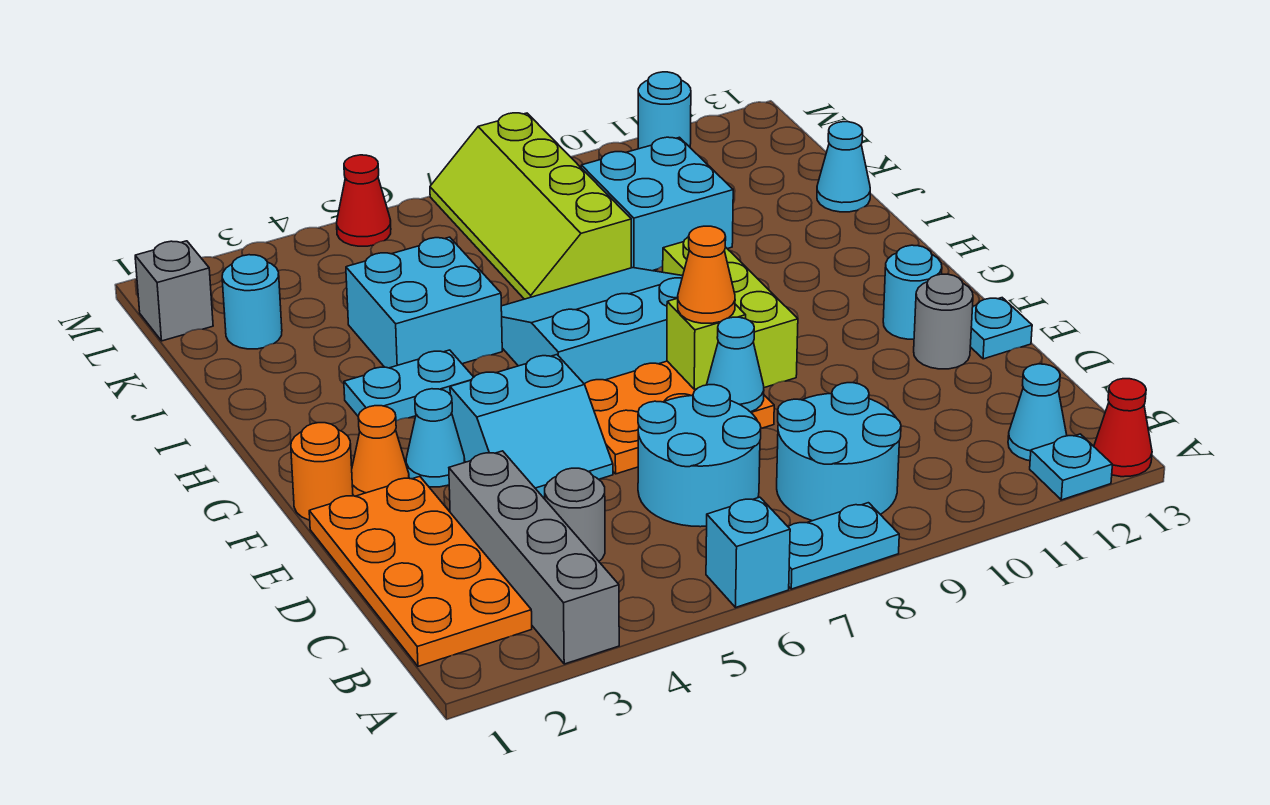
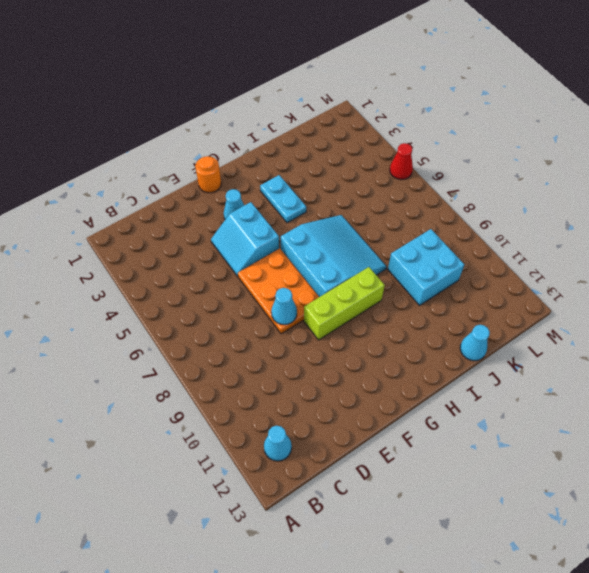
none -> grey brick A3:D3 level 1
none -> cyan brick A6 level 1
none -> cyan plate A7:A8 level 1
none -> cyan plate A12 level 1

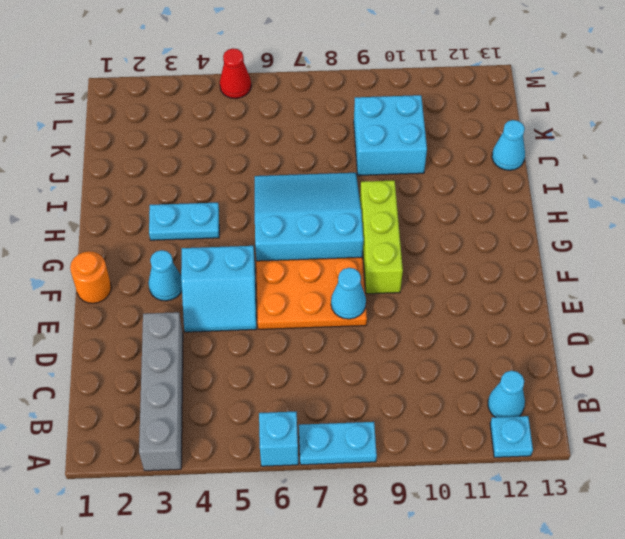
none -> red cone A13 level 1
none -> orange plate B1:E2 level 1
none -> cyan round brick B8:C9 level 1
none -> grey round brick C4 level 1

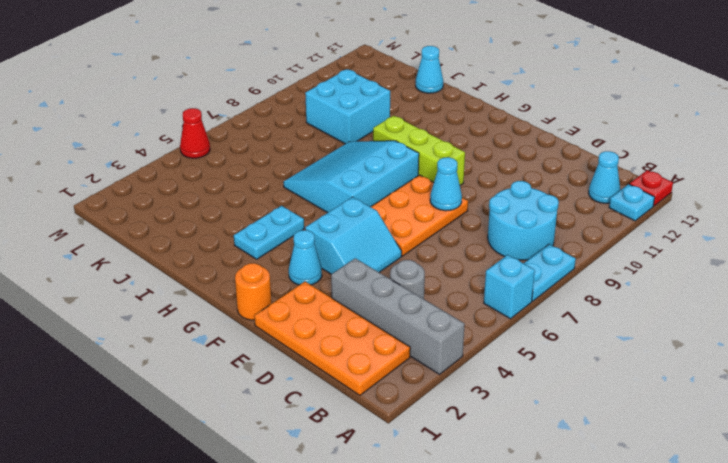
red plate A13 level 1 -> red cone A13 level 1
none -> cyan round brick C6:D7 level 1
none -> grey round brick E12 level 1
none -> cyan plate E13 level 1
none -> orange cone F2 level 1

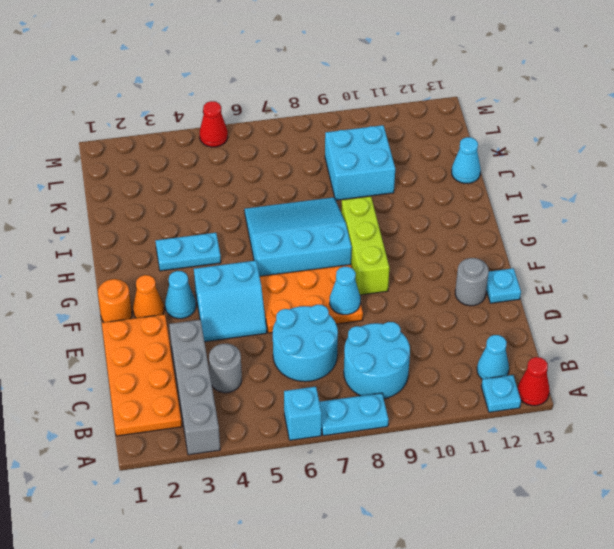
none -> cyan round brick F12 level 1
none -> cyan brick I4:J5 level 1
none -> lime slope J7:M8 level 1 top 8
none -> cyan round brick K2 level 1

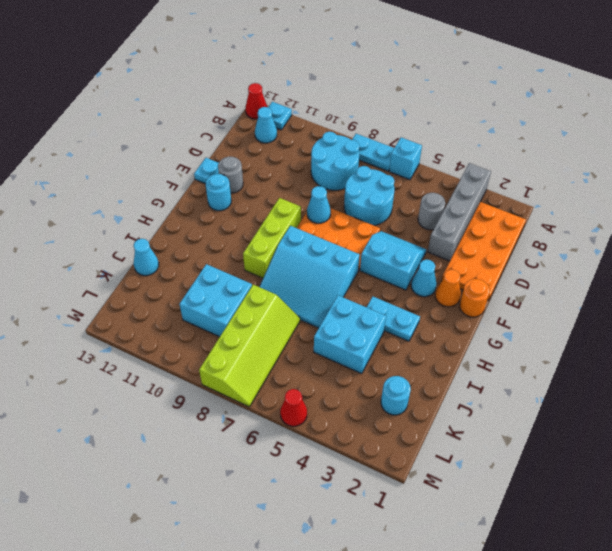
none -> grey brick L1 level 1
none -> cyan round brick M11 level 1
none -> lime brick F8 level 2
none -> orange cone F8 level 3

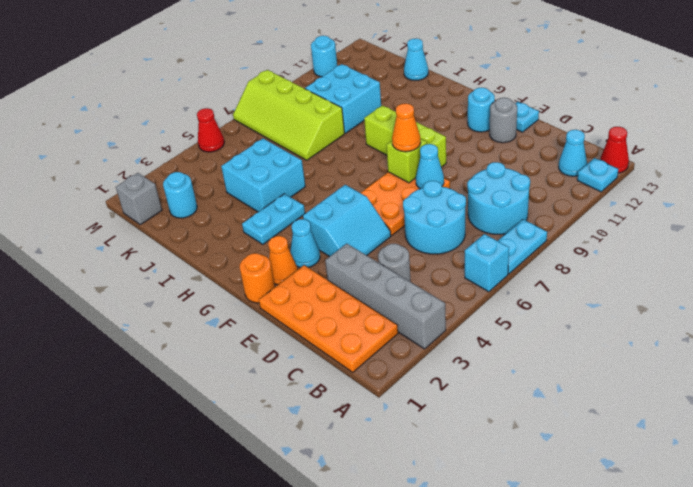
none -> cyan slope G6:I8 level 1 top G

